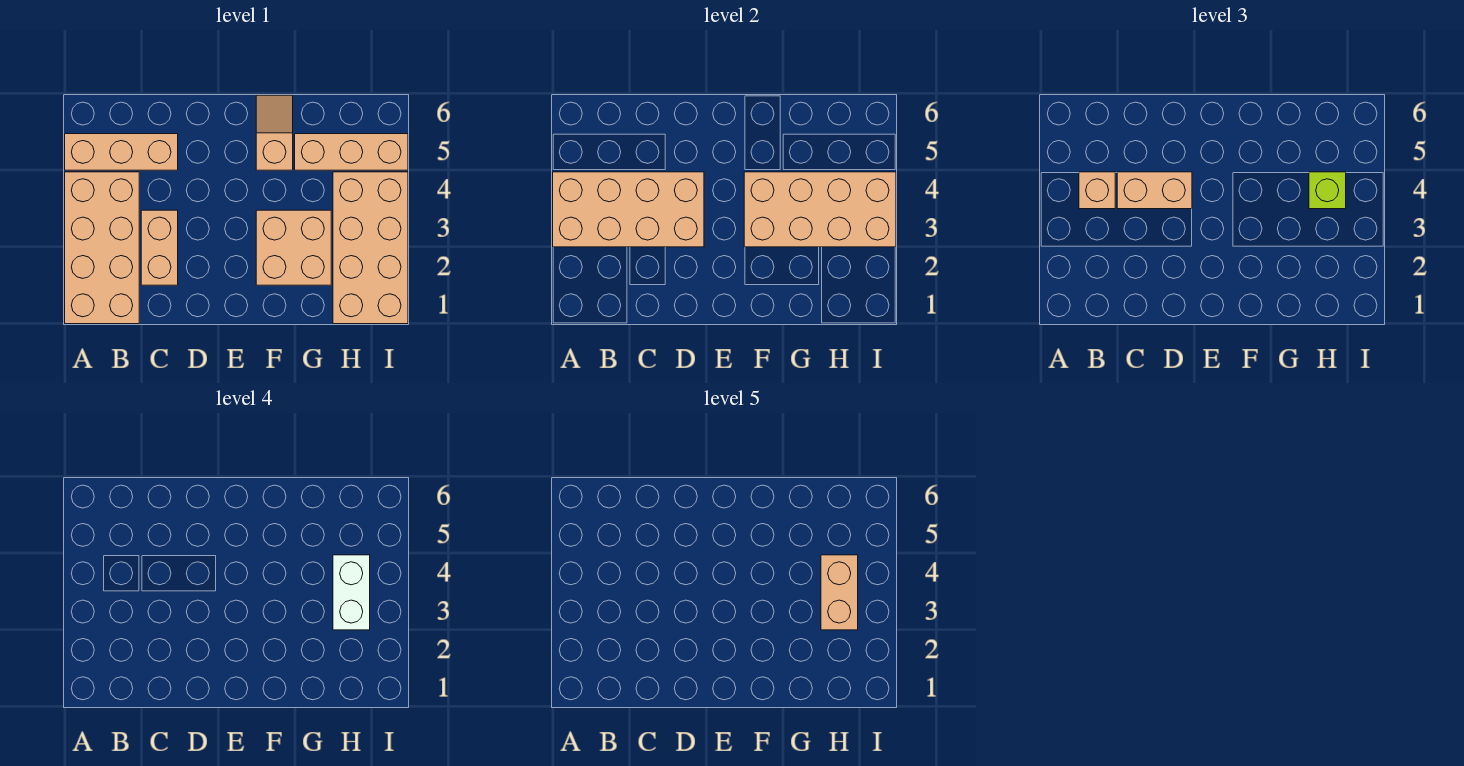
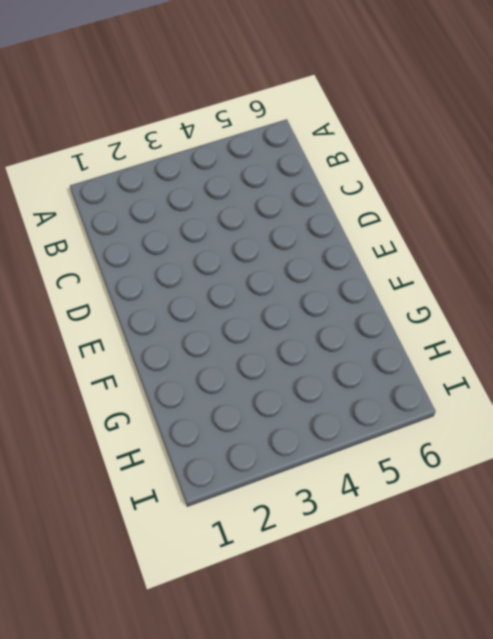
none -> tan brick A1:B4 level 1
none -> tan brick A5:C5 level 1
none -> tan brick C2:C3 level 1

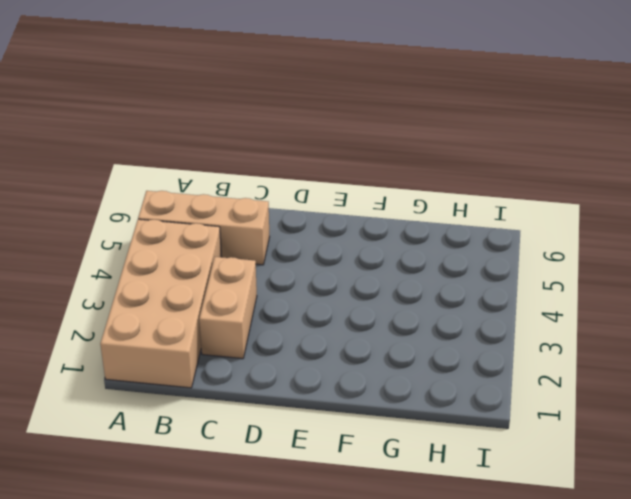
none -> tan brick F2:G3 level 1
none -> tan slope F5:F6 level 1 top 5
none -> tan brick G5:I5 level 1

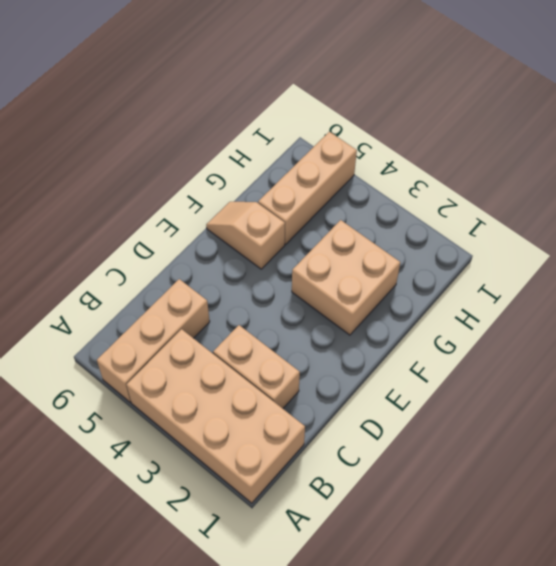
none -> tan brick H1:I4 level 1
none -> tan brick A3:D4 level 2
none -> tan brick F3:I4 level 2

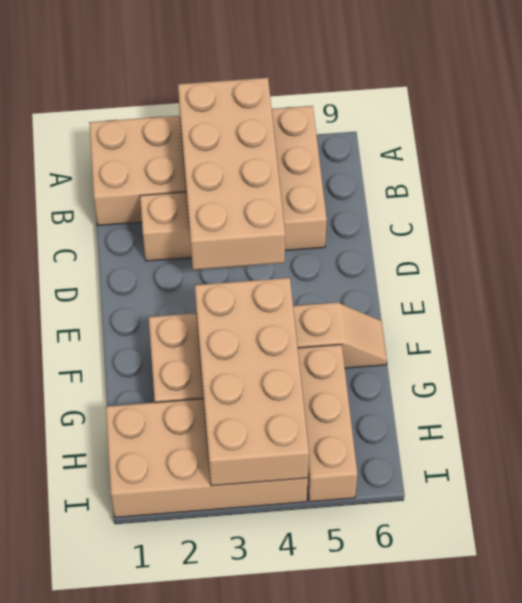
none -> tan brick B4 level 3
none -> tan brick C4:D4 level 3
none -> lime brick H4 level 3

